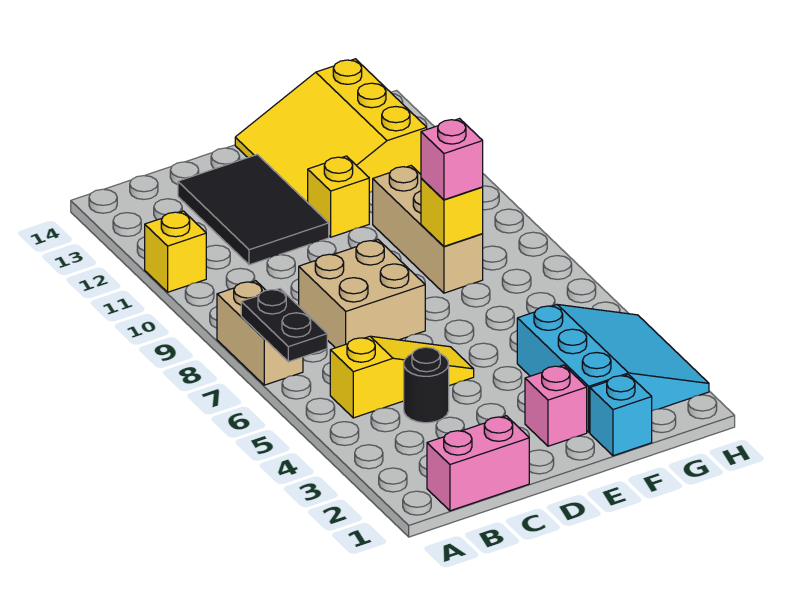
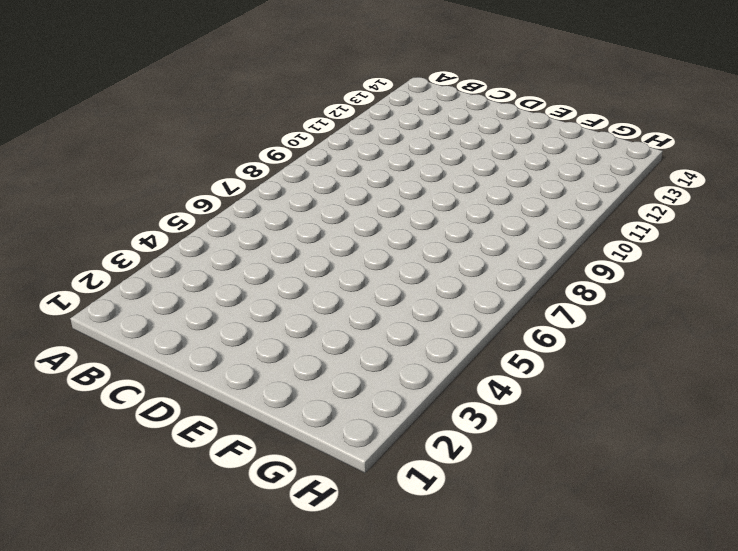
none -> tan brick A7:A8 level 1
none -> yellow brick A11 level 1
none -> pink brick B1:C1 level 1

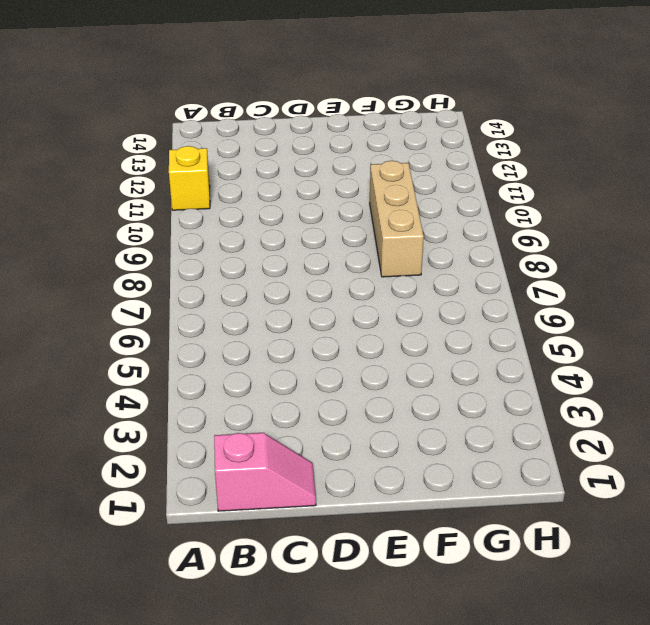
pink slope B1:C1 level 1 top B -> pink brick B1:C1 level 1
none -> tan brick A7:A8 level 1
none -> yellow slope B5:D5 level 1 top B
none -> black round brick C4 level 1

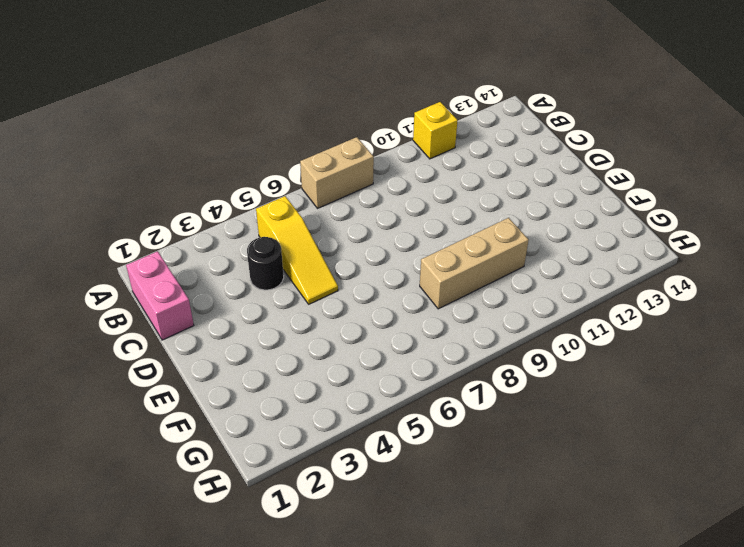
none -> tan brick C7:D8 level 1
none -> black tile C11:D13 level 1
none -> pink brick E2 level 1

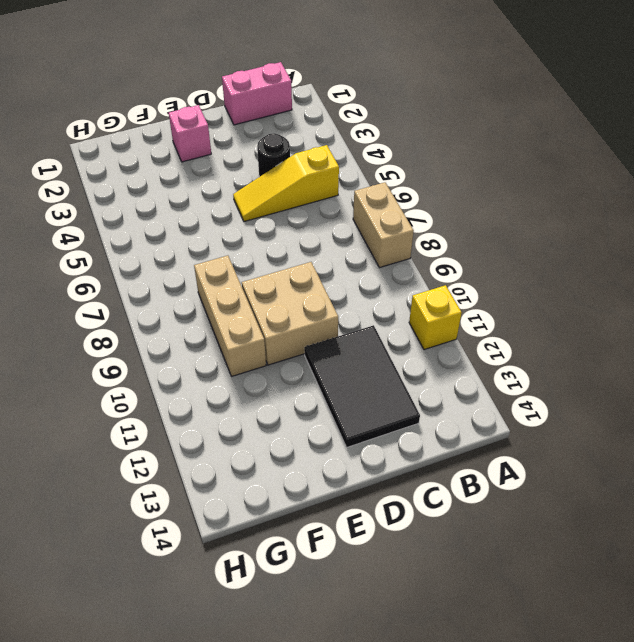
tan brick D9:E10 level 1 -> tan brick C7:D8 level 1
none -> yellow brick E11 level 1
none -> yellow slope E12:G14 level 1 top G
none -> cyan brick F1 level 1

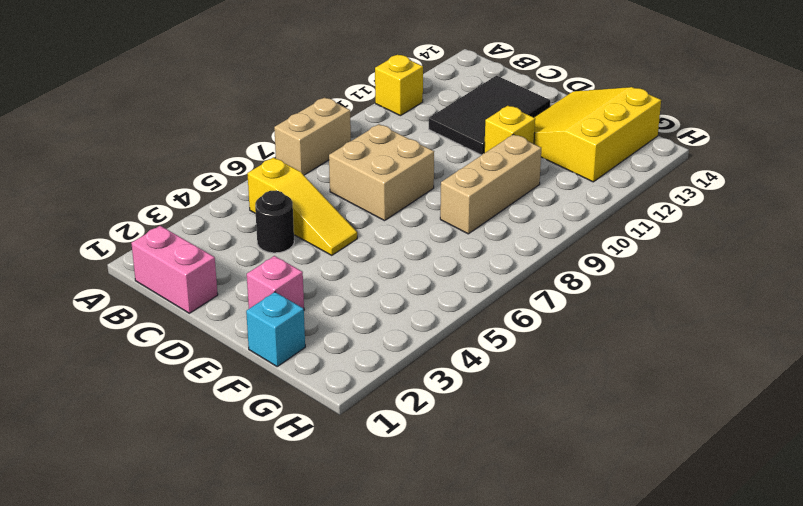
none -> cyan slope F2:H4 level 1 top F
none -> black plate A6:A7 level 2
none -> yellow brick F8 level 2

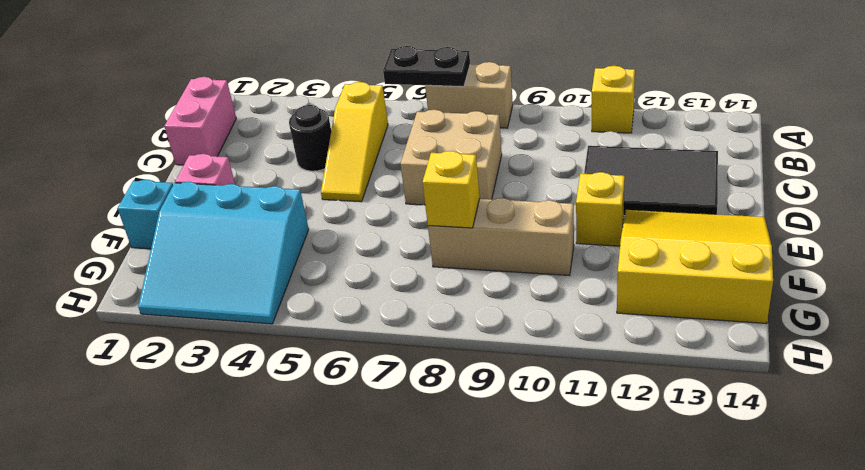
none -> pink brick F8 level 3

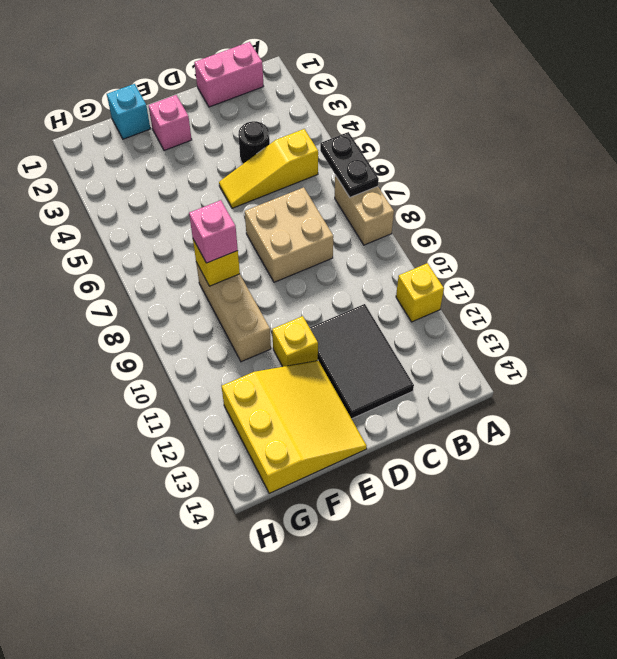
none -> cyan slope F2:H4 level 1 top F

